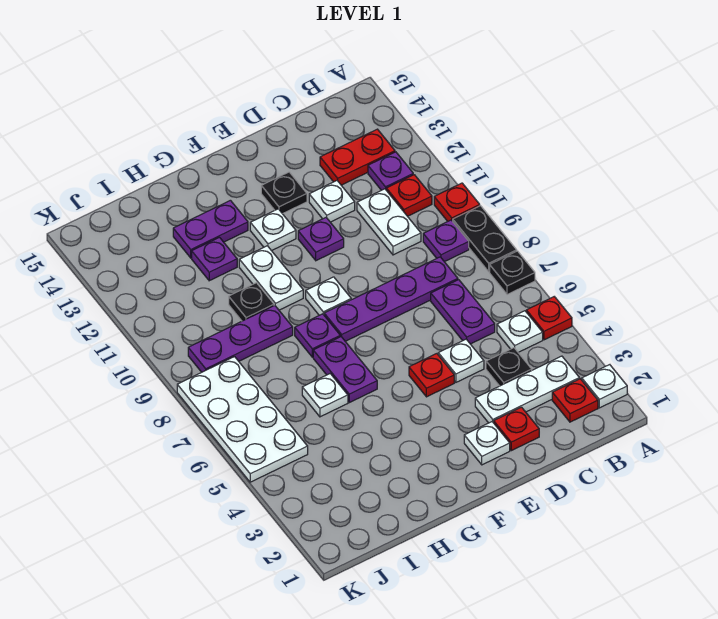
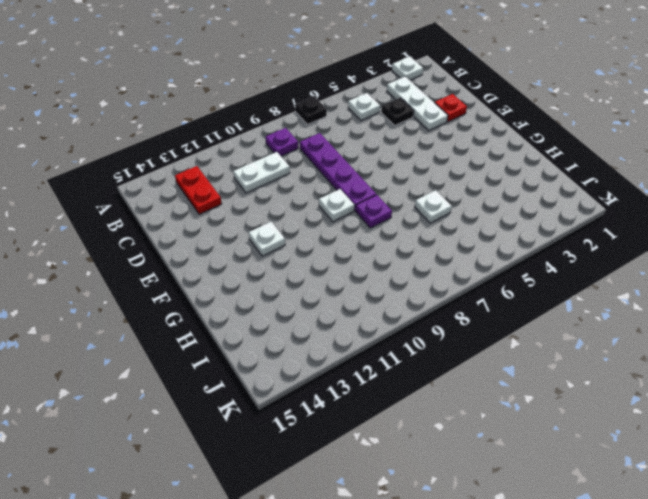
none -> red plate A5 level 1
none -> black plate A8:A9 level 1
none -> red plate A10 level 1
none -> red plate B2 level 1

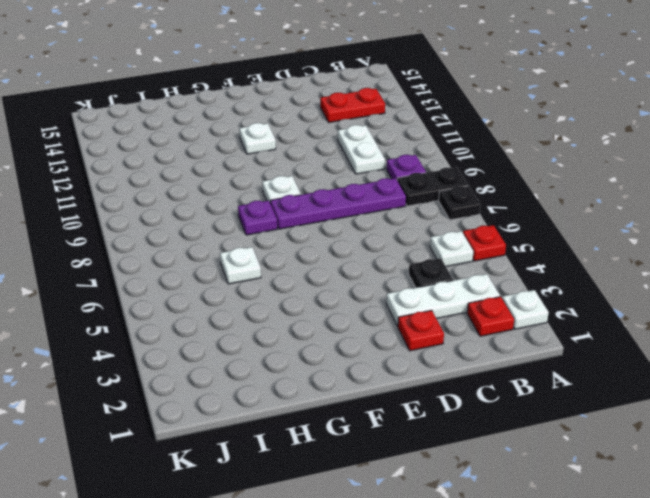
black plate A8:B8 level 1 -> black plate A8:A9 level 1
none -> red plate A10 level 1
none -> red plate B11 level 1
none -> purple plate B12 level 1
none -> purple plate C6:C7 level 1

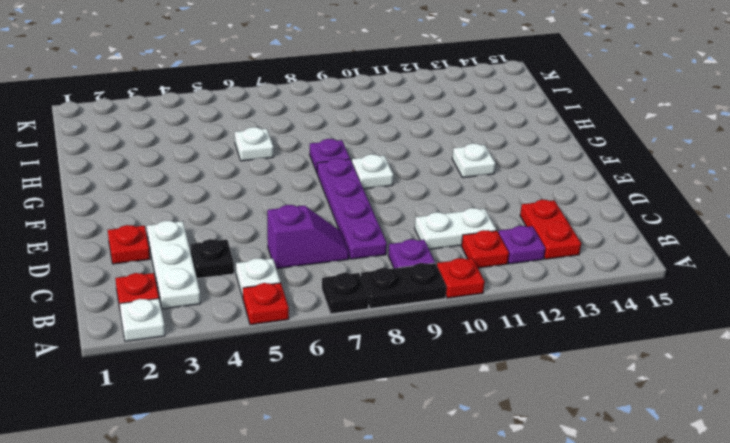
purple slope C6:C7 level 1 top 6 -> purple plate C6:C7 level 1
none -> white plate D5 level 1
none -> white plate D12 level 1
none -> white plate E2 level 1
none -> red plate E5 level 1

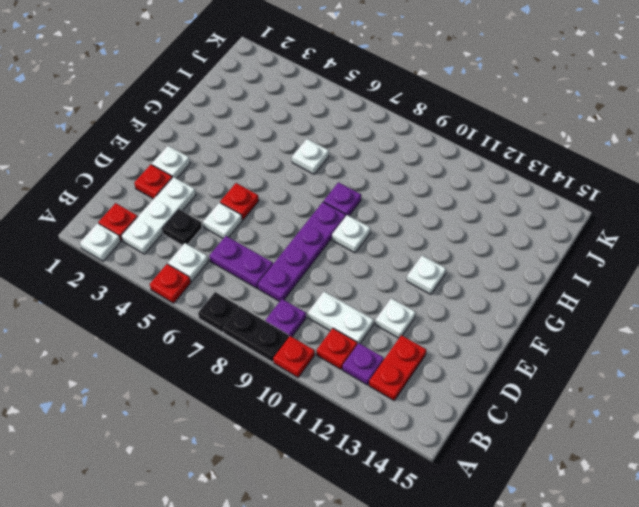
none -> purple plate E11 level 1
none -> black plate E13 level 1
none -> purple plate G6:G7 level 1
none -> white plate G10:G11 level 1

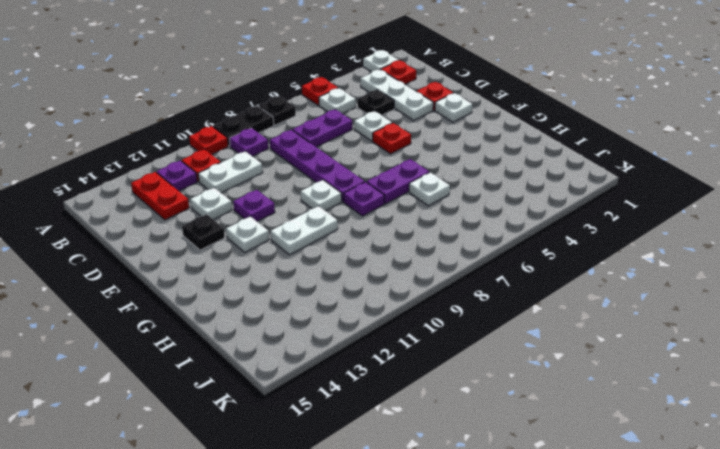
none -> purple plate G13:H13 level 1
none -> purple plate H9:J9 level 1
none -> black plate H10 level 1
none -> purple plate H12 level 1

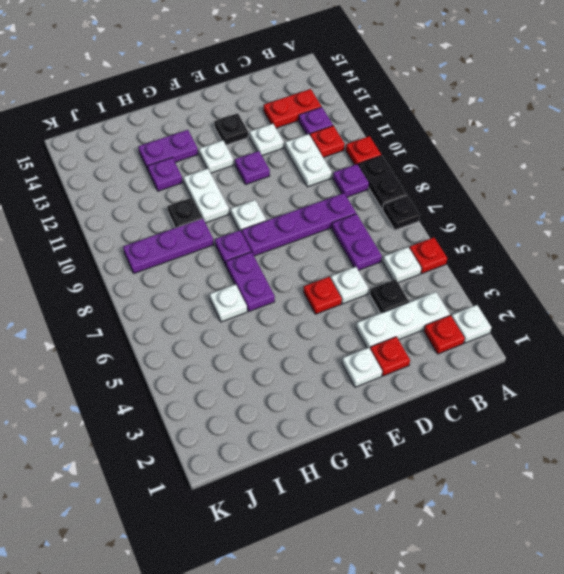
none -> white plate J5:K8 level 1

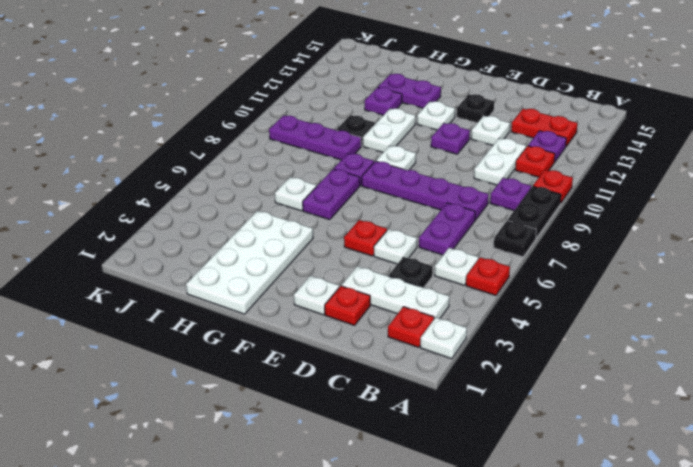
white plate G1:H4 level 1 -> white plate J5:K8 level 1

